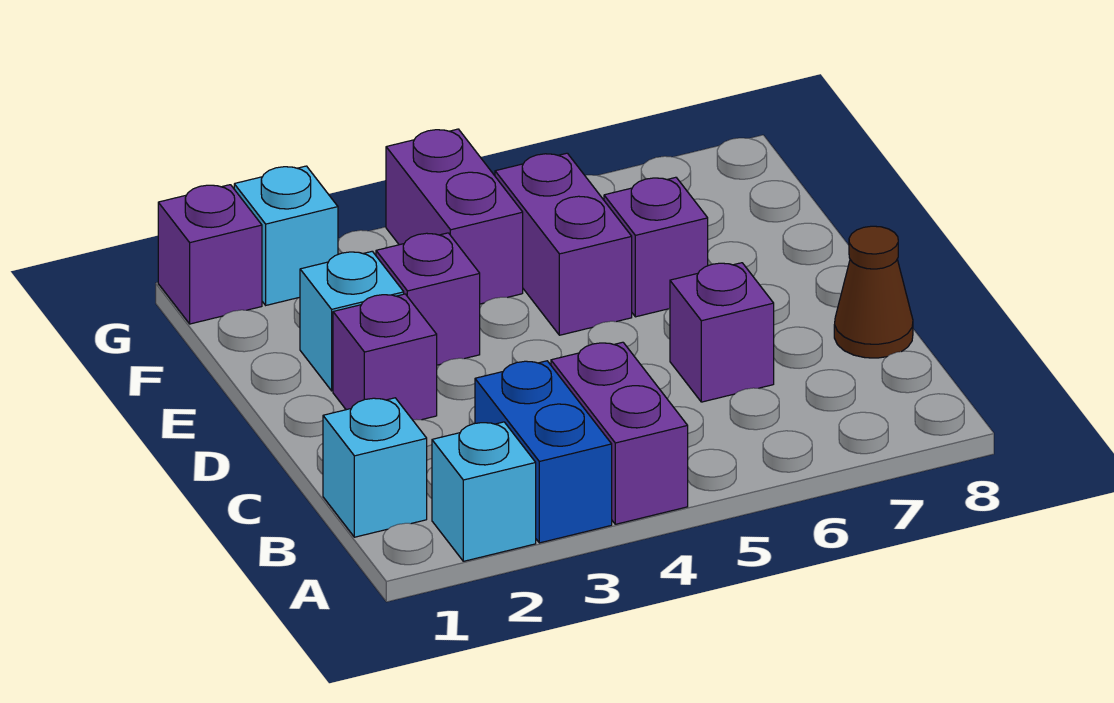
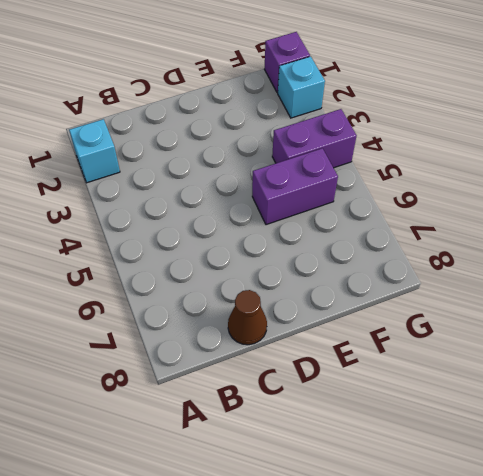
none -> blue brick A3:B3 level 1
none -> purple brick A4:B4 level 1
none -> cyan brick B1 level 1

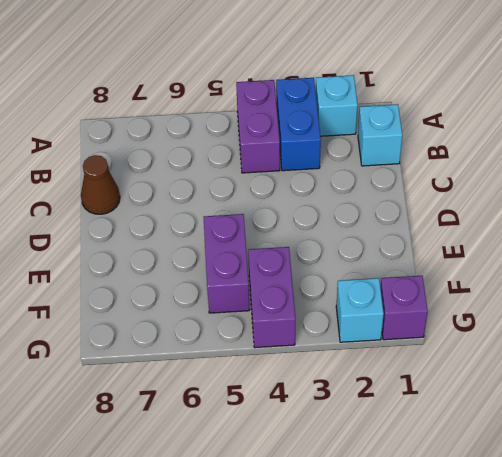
none -> purple brick C6 level 1
none -> purple brick D2 level 1
none -> cyan brick E2 level 1

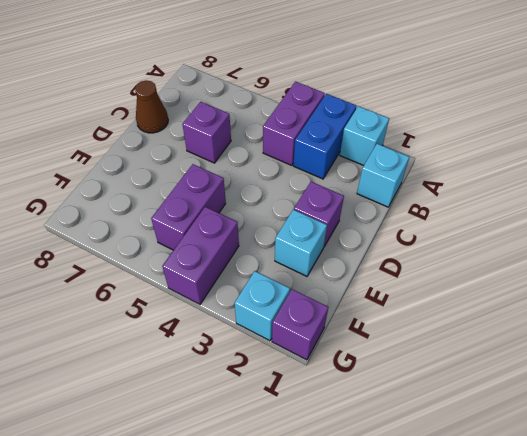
none -> purple brick E3 level 1
none -> purple brick E6 level 1

